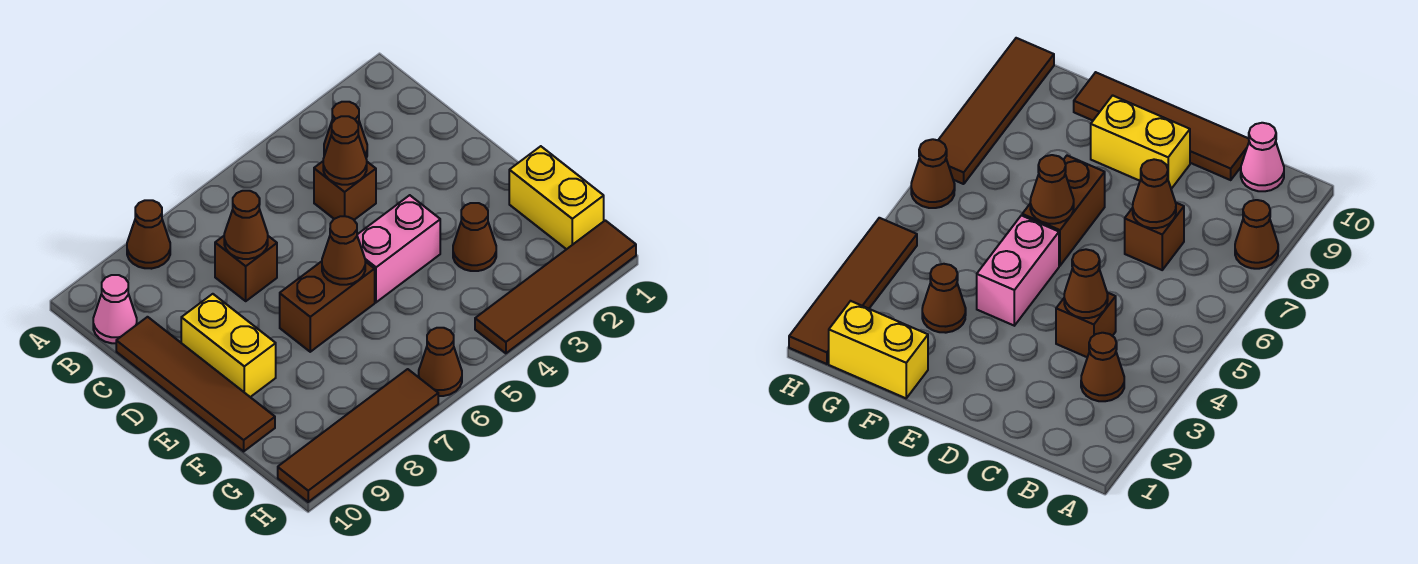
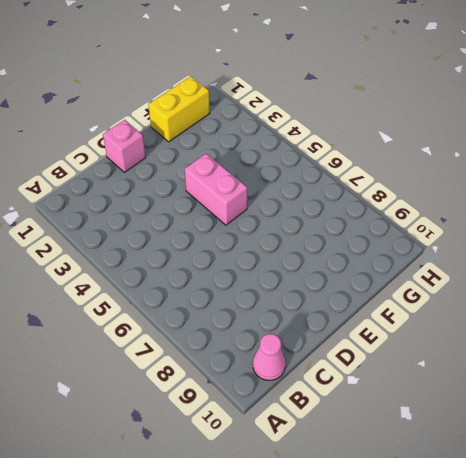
pink brick D1 level 1 -> none
none -> brown cone A8 level 1
none -> brown cone B3 level 1
none -> brown brick C4 level 1

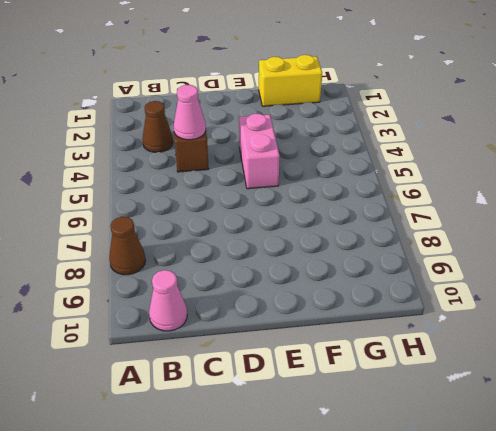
pink cone C4 level 2 -> brown cone C4 level 2
none -> brown brick C7 level 1
none -> brown tile C10:F10 level 1
none -> yellow brick D9:E9 level 1

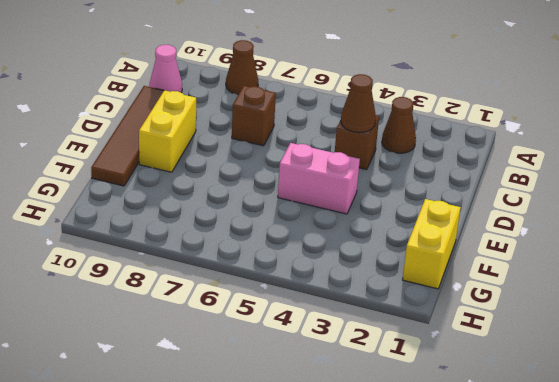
none -> brown brick E6:E7 level 1
none -> brown cone F3 level 1
none -> brown tile H1:H4 level 1

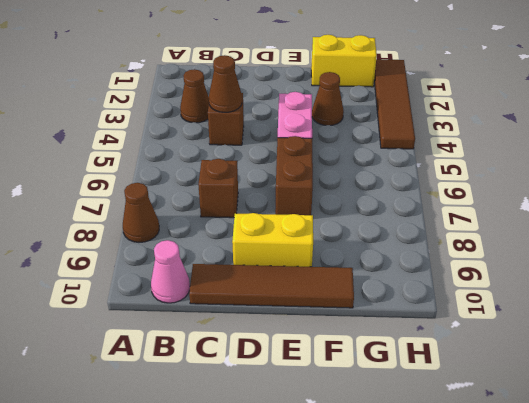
none -> brown cone H6 level 1
none -> brown tile H7:H10 level 1
none -> brown cone C7 level 2

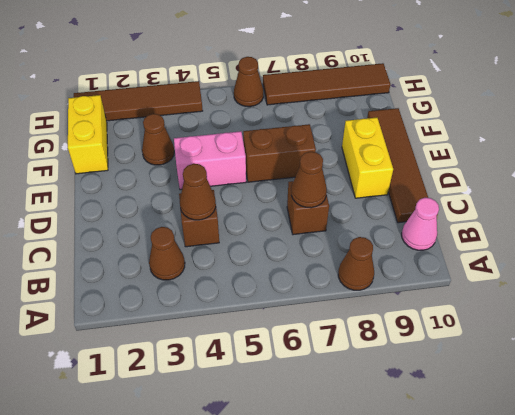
none -> brown cone E6 level 2

